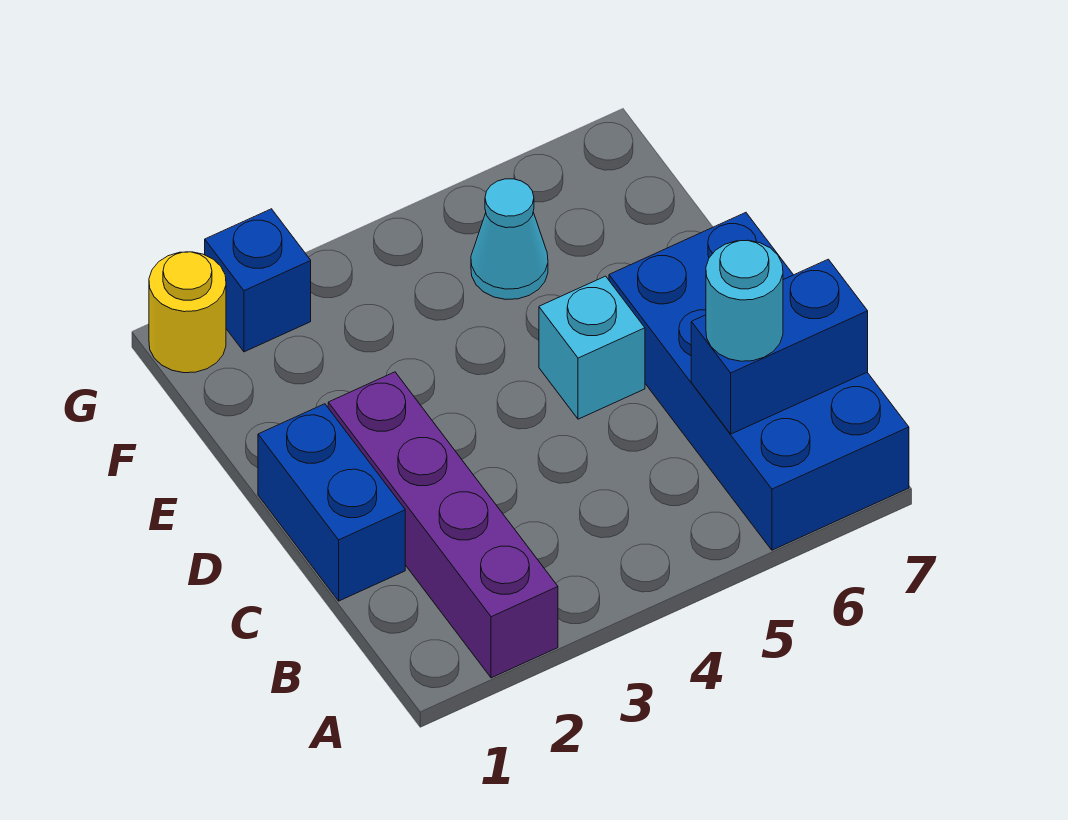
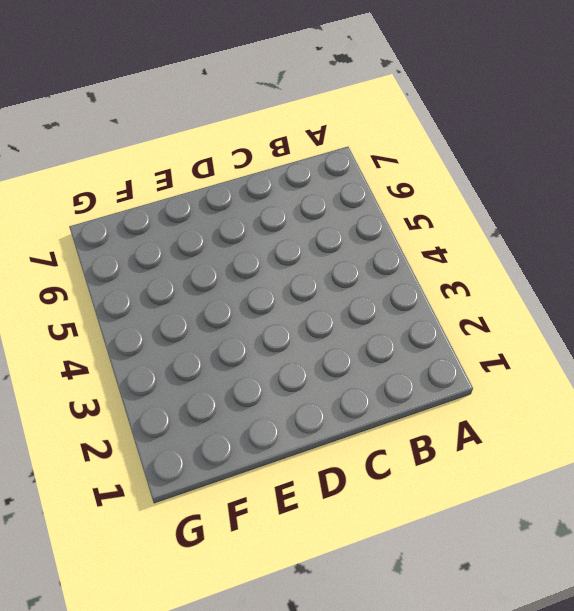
none -> purple brick A2:D2 level 1
none -> blue brick A6:D7 level 1

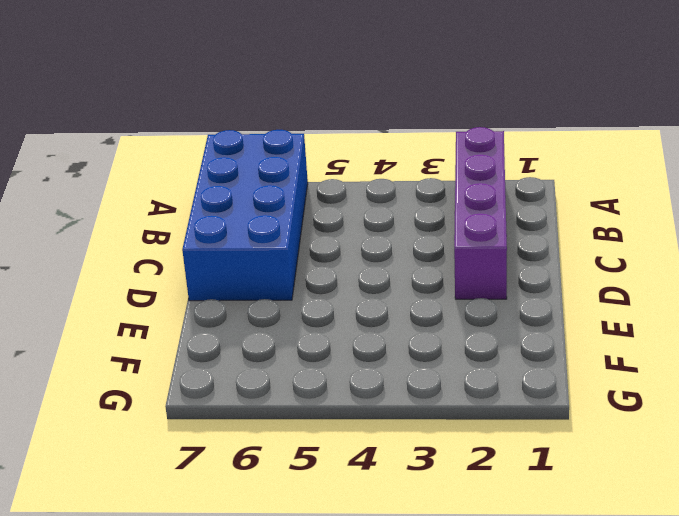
none -> blue brick C1:D1 level 1
none -> cyan brick D5 level 1

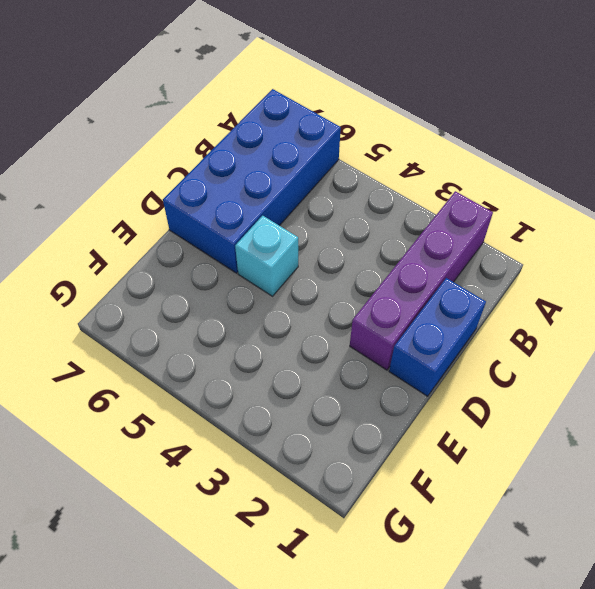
none -> cyan cone F5 level 1
none -> yellow round brick G1 level 1

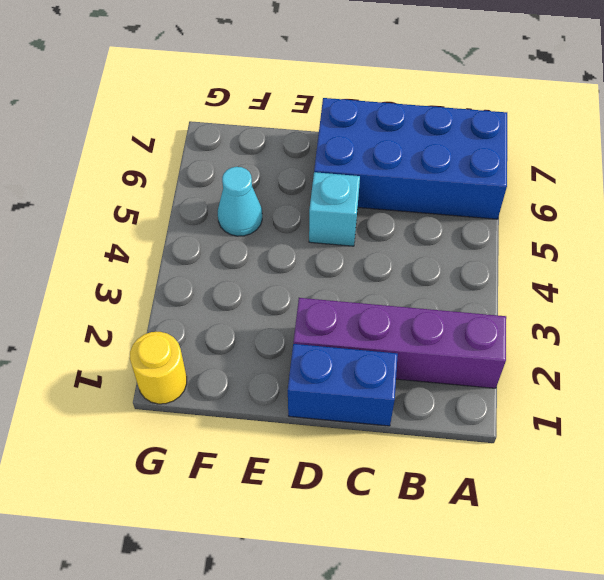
none -> blue brick G2 level 1
none -> blue brick B6:B7 level 2

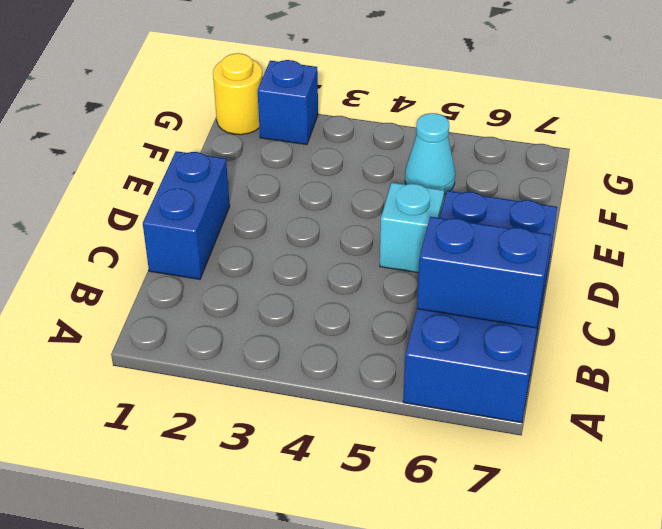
none -> purple brick A2:D2 level 1
none -> cyan round brick B6 level 3

